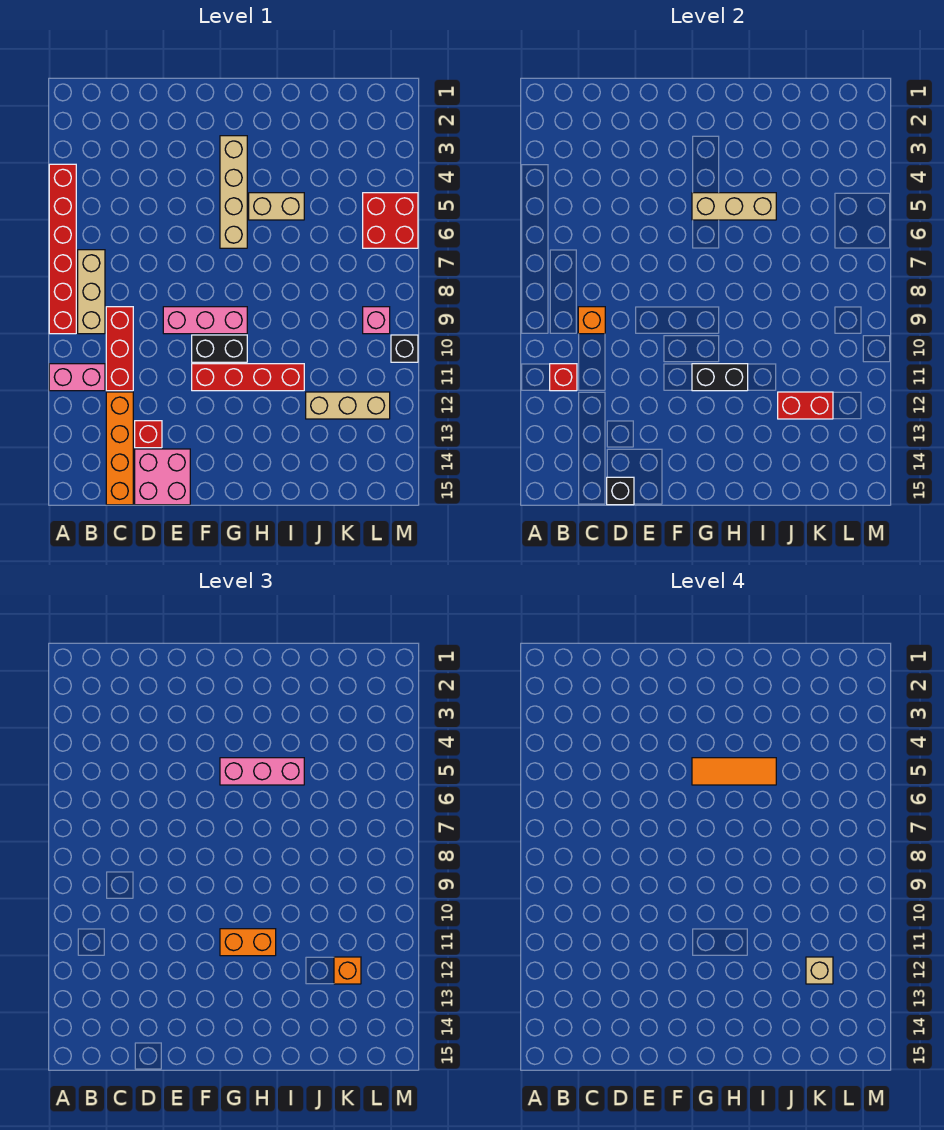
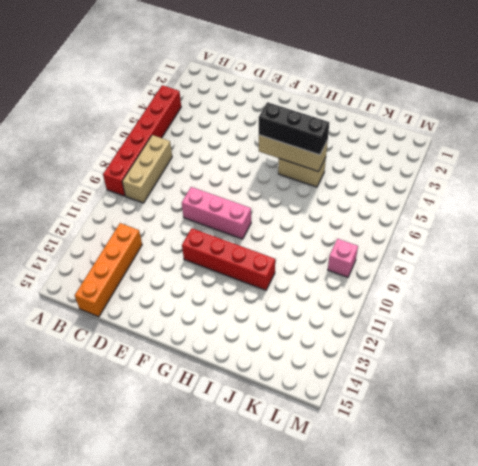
black brick G5:I5 level 3 -> pink brick G5:I5 level 3
none -> pink brick A11:B11 level 1
none -> red brick C9:C11 level 1
none -> red brick D13 level 1

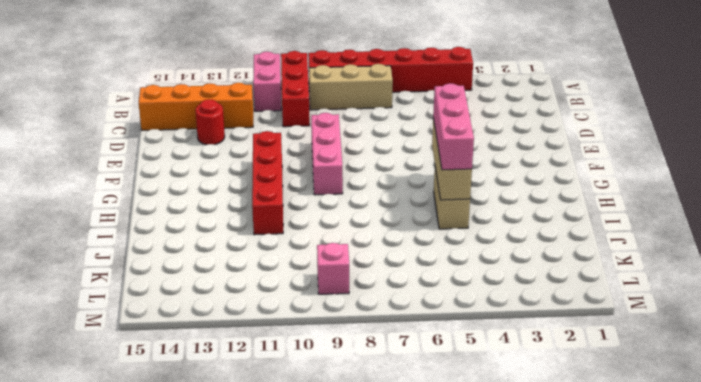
red brick A10:C10 level 1 -> red brick C9:C11 level 1
red round brick D13 level 1 -> red brick D13 level 1
none -> pink brick D14:E15 level 1
none -> black brick F10:G10 level 1
none -> tan brick G3:G6 level 1

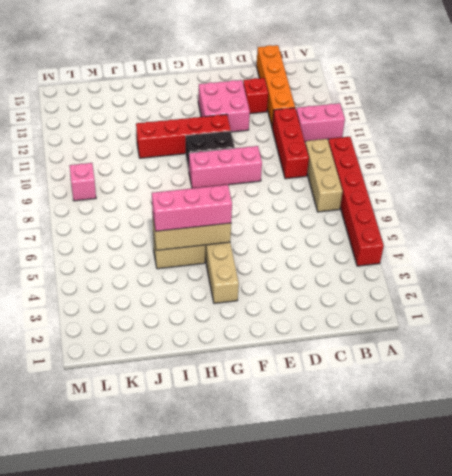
pink brick E12:F13 level 1 -> pink brick D14:E15 level 1
none -> tan brick J12:L12 level 1
none -> red brick L5:M6 level 1
none -> black brick M10 level 1

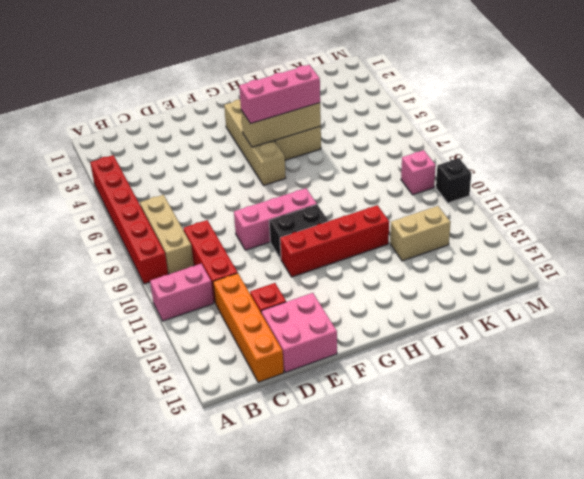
tan brick J12:K12 level 1 -> tan brick J12:L12 level 1
none -> red brick L5:M6 level 1
none -> red brick B11 level 2
none -> orange brick C9 level 2

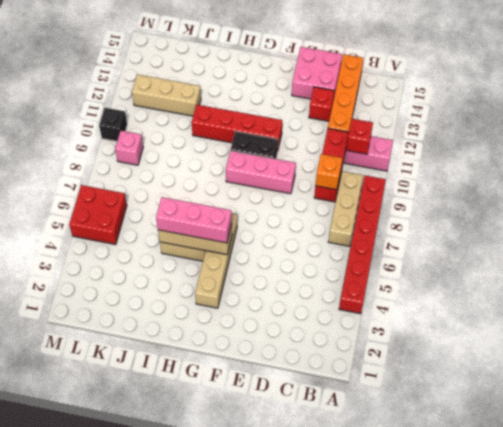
none -> black brick D15 level 2
none -> black brick G11:H11 level 2
none -> red brick J12:K12 level 2

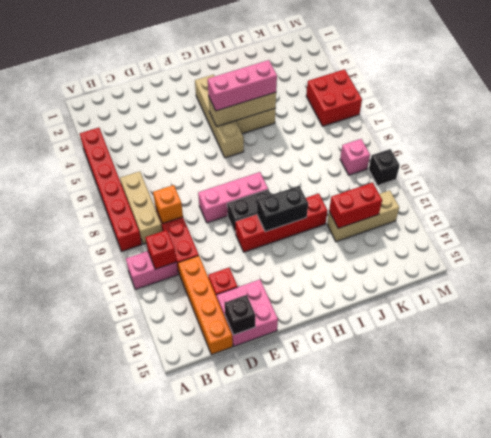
none -> orange brick G11:H11 level 3
none -> orange brick K12 level 3
none -> orange tile G5:I5 level 4

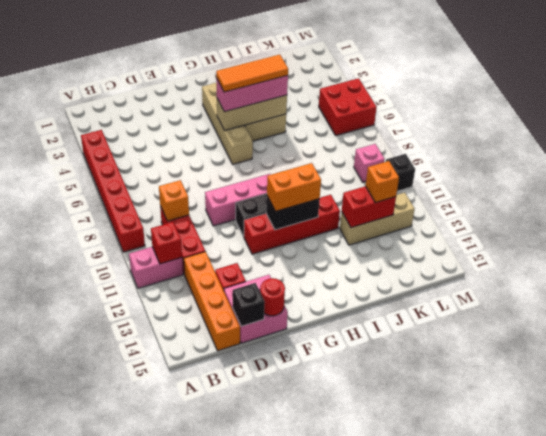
red round brick E15 level 2 -> none
none -> tan brick B7:B9 level 1
none -> tan brick K12 level 4

